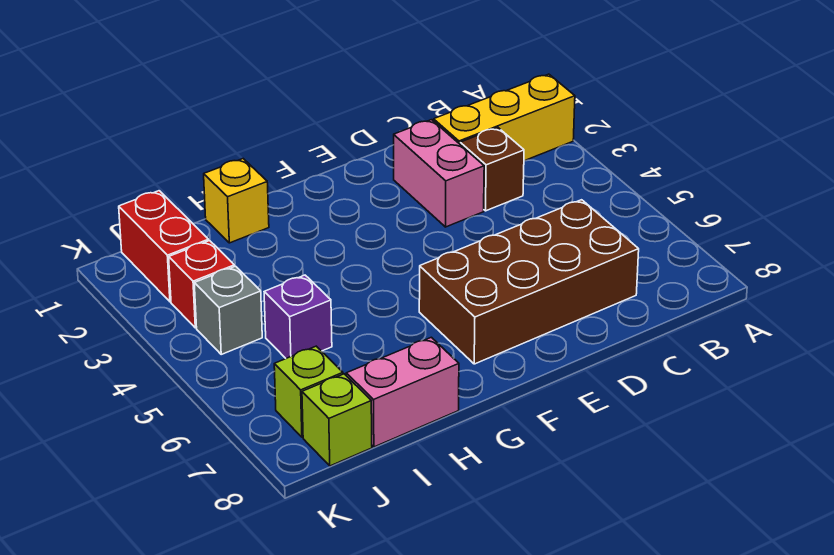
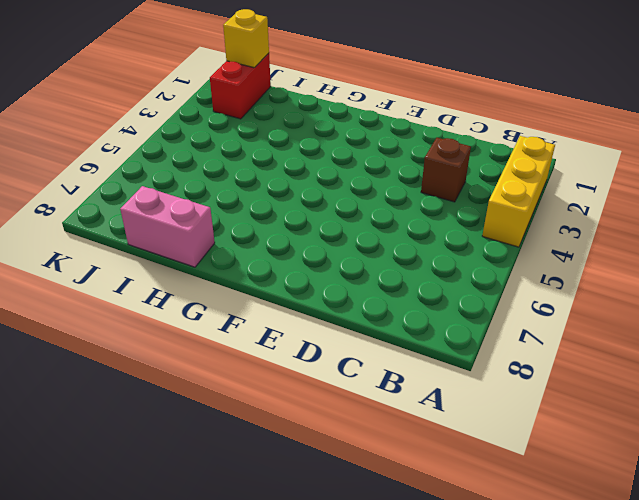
yellow brick A2:A4 level 1 -> yellow brick A2:C2 level 1
yellow brick J1 level 2 -> yellow brick H1 level 1
none -> brown brick C6:F7 level 1
none -> pink brick D2:D3 level 1
none -> purple brick I5 level 1

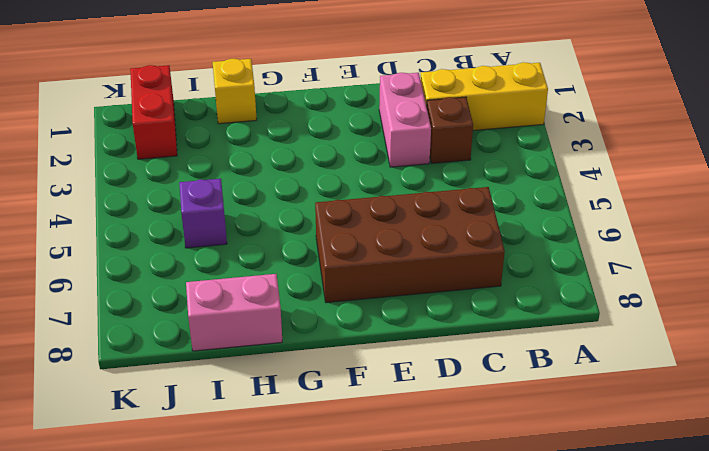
none -> red brick J3 level 1
none -> grey brick J4 level 1
none -> lime brick J7 level 1

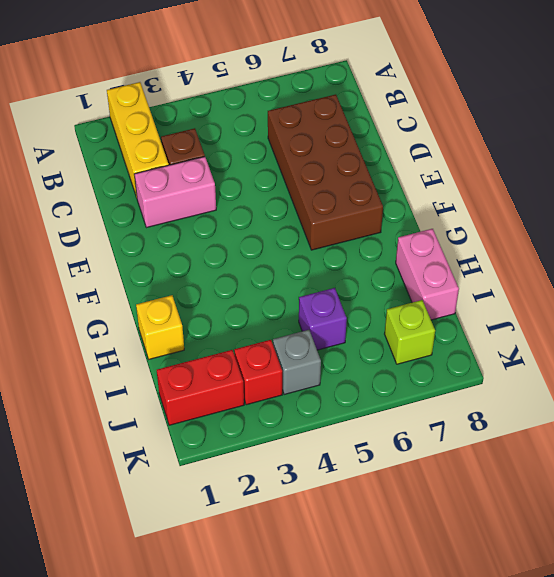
none -> lime brick J8 level 1

